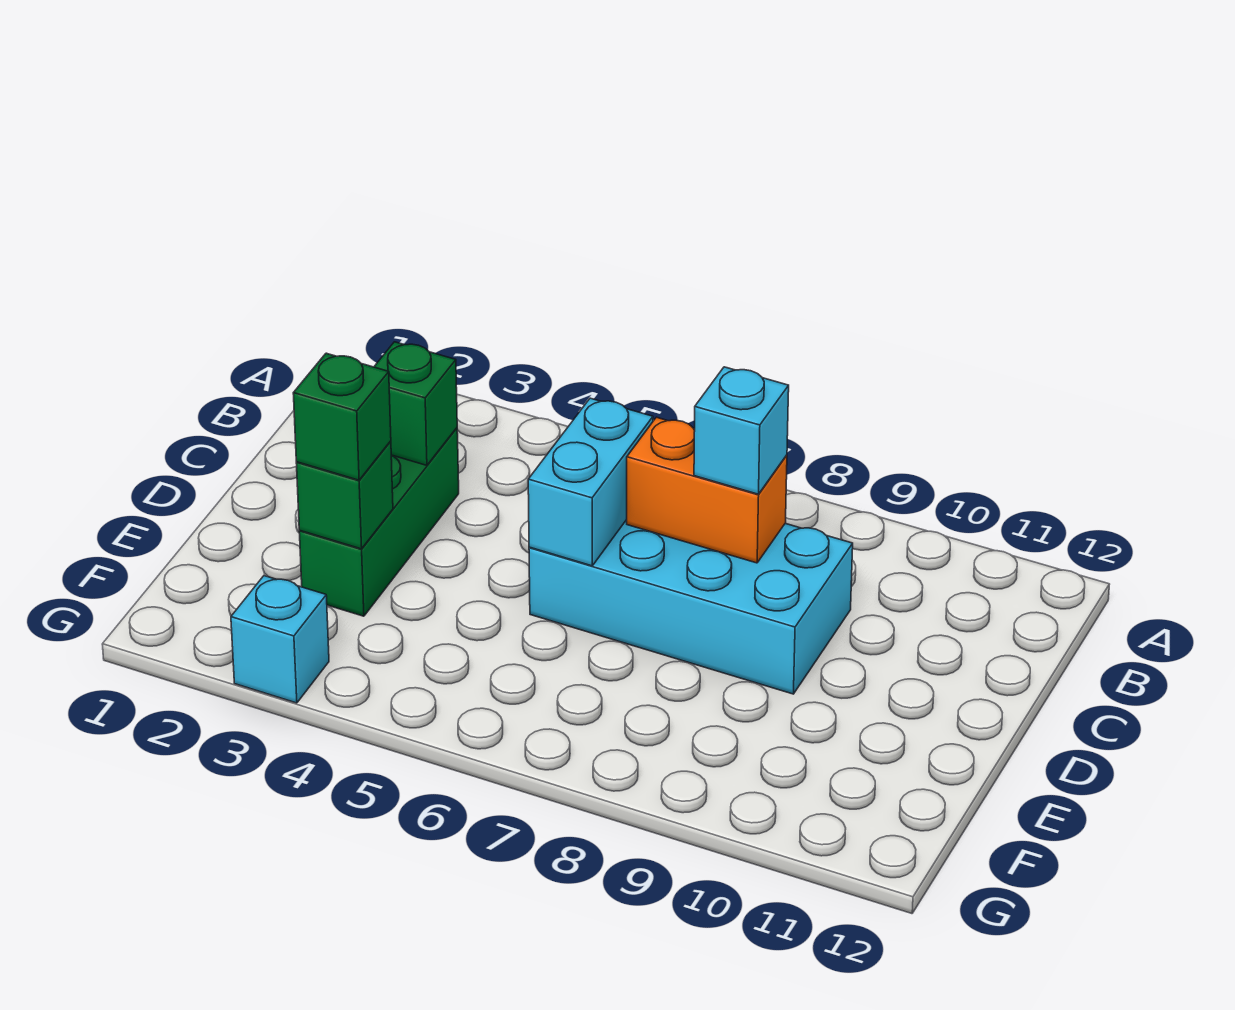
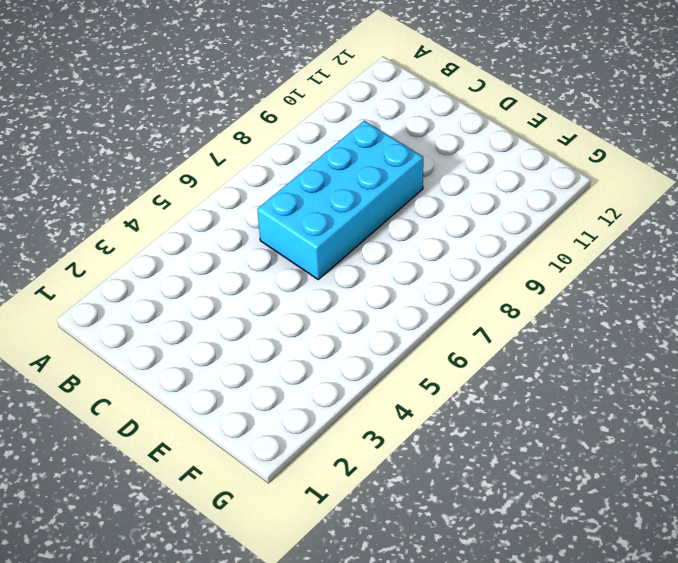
none -> green brick C3:E3 level 1
none -> cyan brick G3 level 1

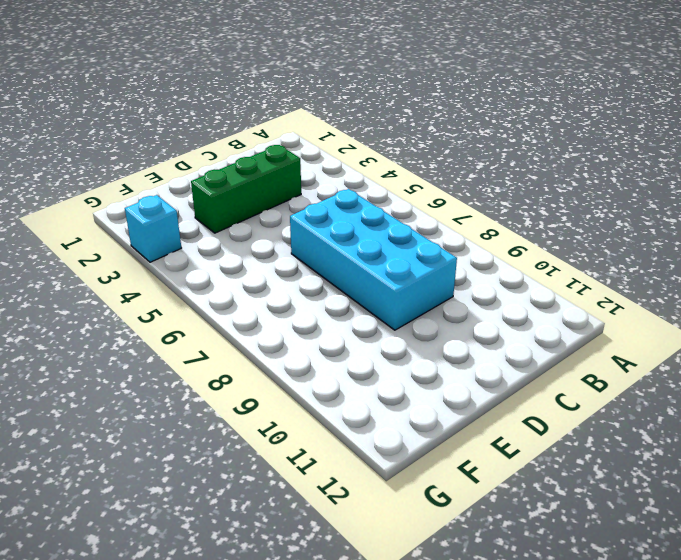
none -> green brick C3 level 2
none -> cyan brick C6:D6 level 2

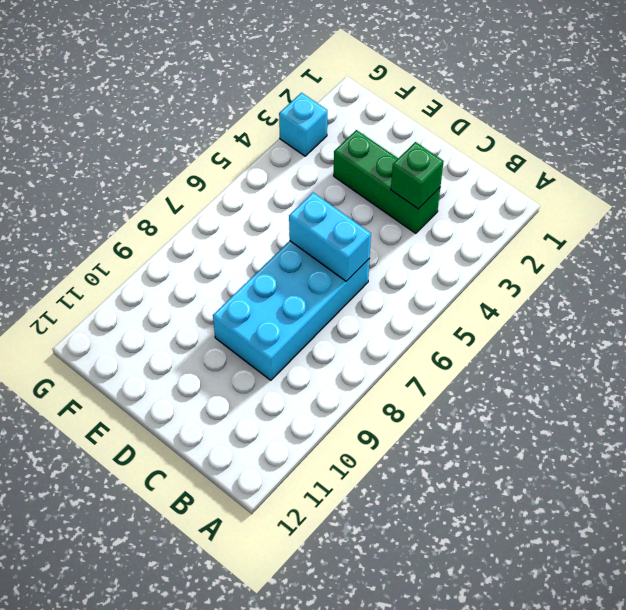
none -> orange brick C7:C8 level 2
none -> green brick E3 level 2

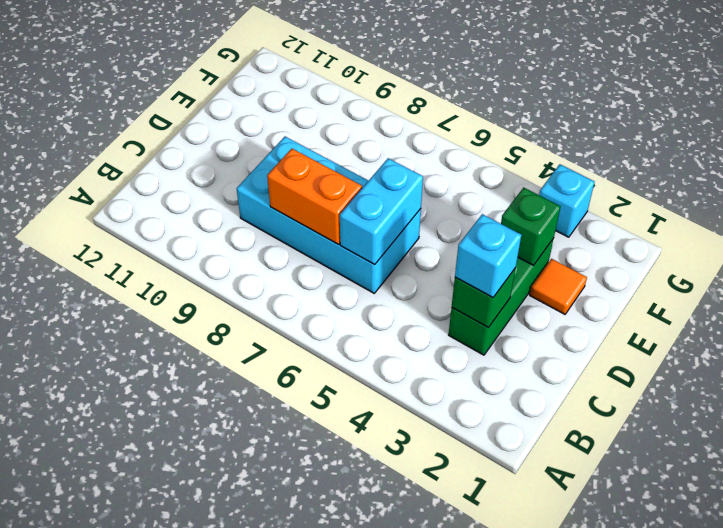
cyan brick C3 level 3 -> cyan brick C8 level 3
orange tile E2 level 1 -> none
none -> green brick E3 level 3

